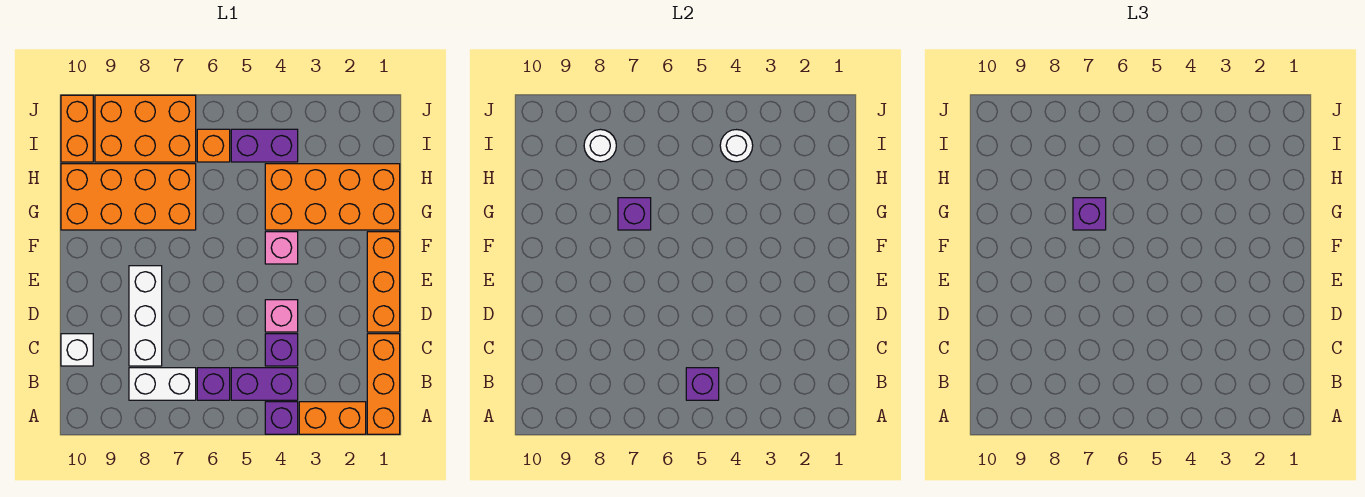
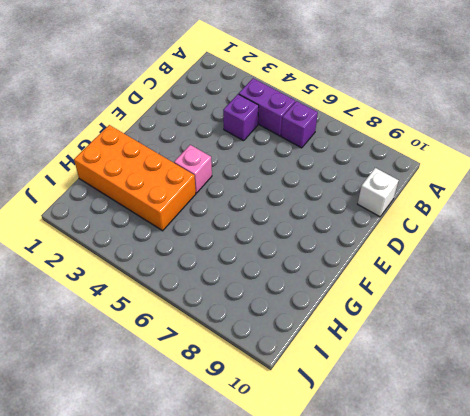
none -> orange brick A1:C1 level 1
none -> orange brick A2:A3 level 1
none -> purple brick A4 level 1

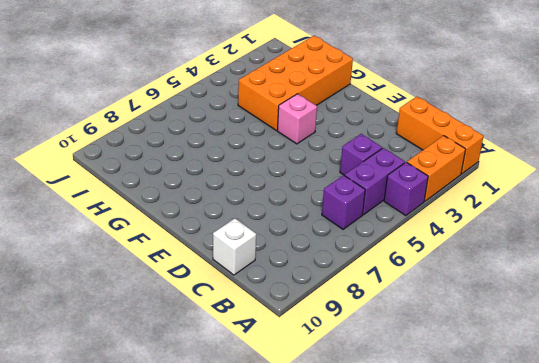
none -> white brick B7:B8 level 1
none -> white brick C8:E8 level 1
none -> orange brick D1:F1 level 1

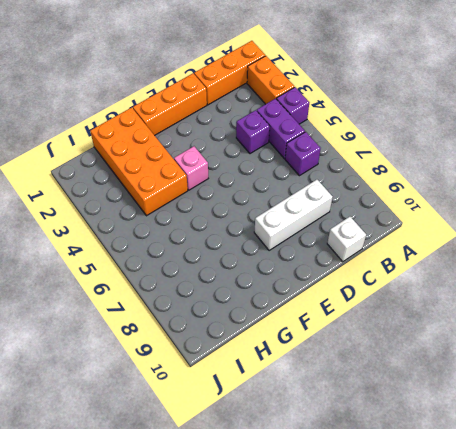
none -> white brick B7:B8 level 1
none -> pink brick D4 level 1
none -> orange brick G7:H10 level 1

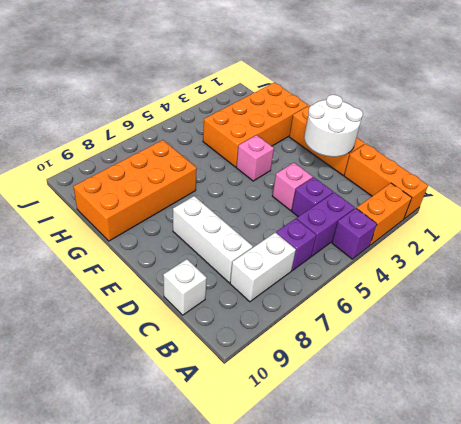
white round brick D1:E2 level 2 -> none
none -> purple brick I4:I5 level 1
none -> orange brick I6 level 1
none -> orange brick I7:J9 level 1

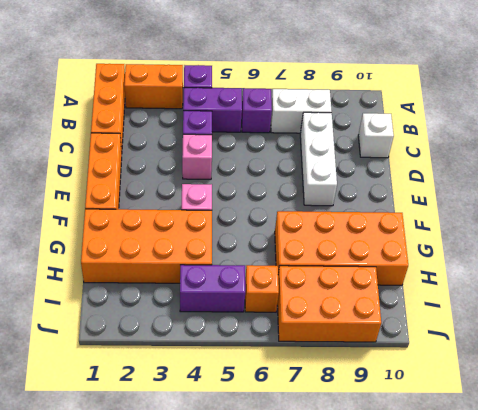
none -> orange brick I10:J10 level 1
none -> purple brick B5 level 2
none -> purple brick G7 level 2

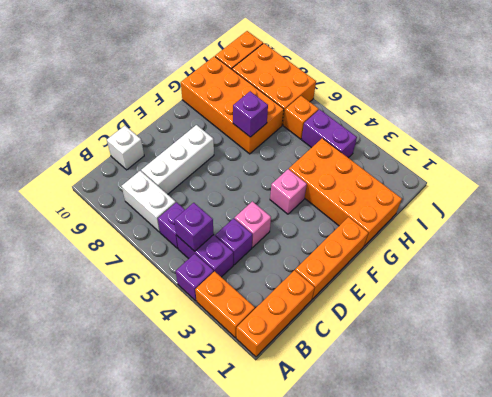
none -> white round brick I4 level 2
none -> white round brick I8 level 2
none -> purple brick G7 level 3

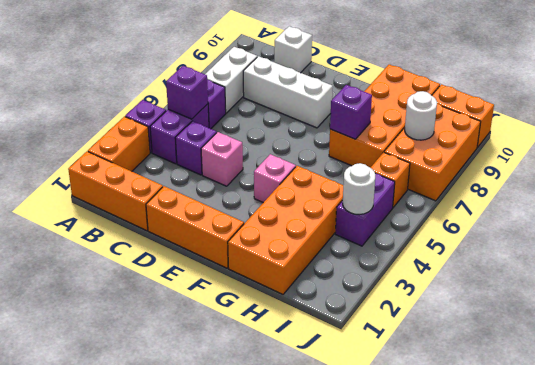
none -> purple brick G7 level 3

